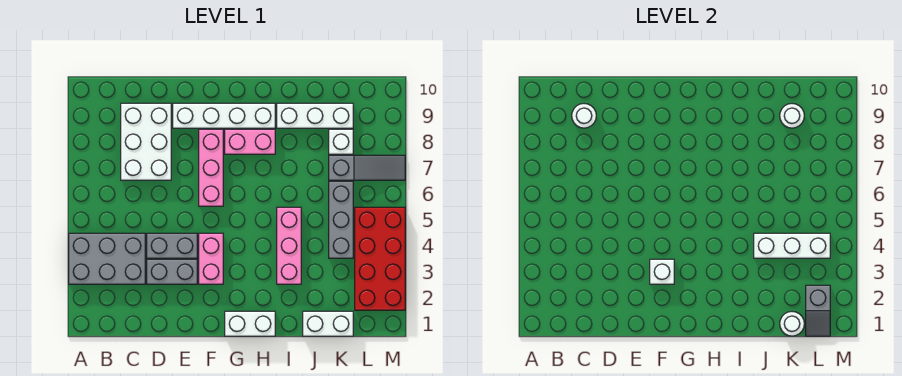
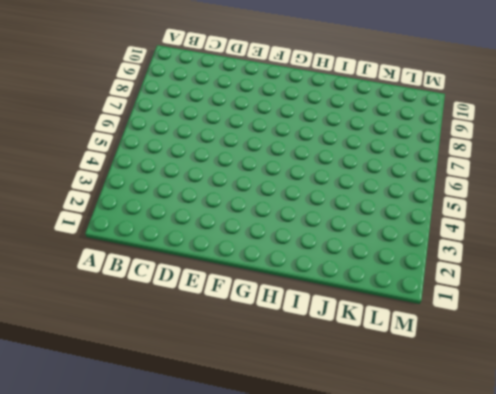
none -> grey brick A3:C4 level 1
none -> white brick C7:D9 level 1
none -> grey brick D3:E3 level 1

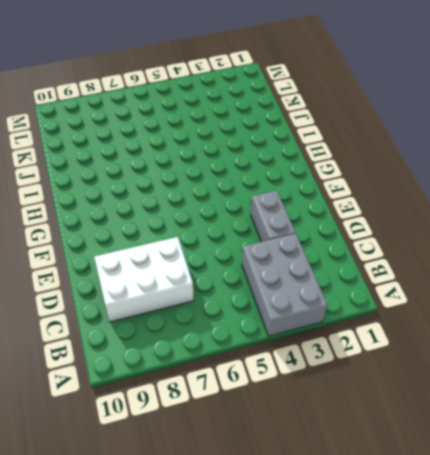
none -> grey brick D4:E4 level 1
none -> white brick E9:H9 level 1
none -> pink brick F3:F4 level 1

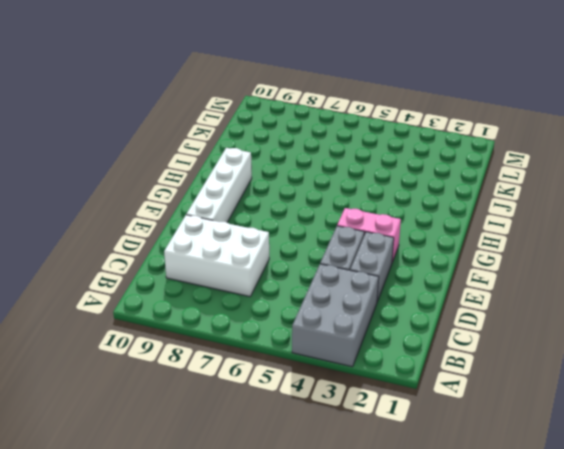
none -> pink brick F6:F8 level 1
none -> white brick G1:H1 level 1
none -> pink brick G8:H8 level 1

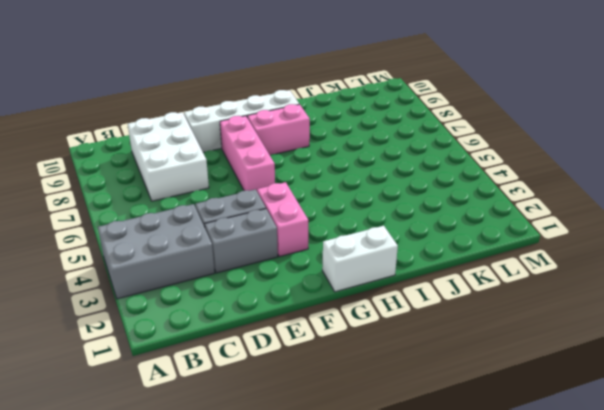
none -> pink brick I3:I5 level 1
none -> white brick I9:K9 level 1
none -> white brick J1:K1 level 1

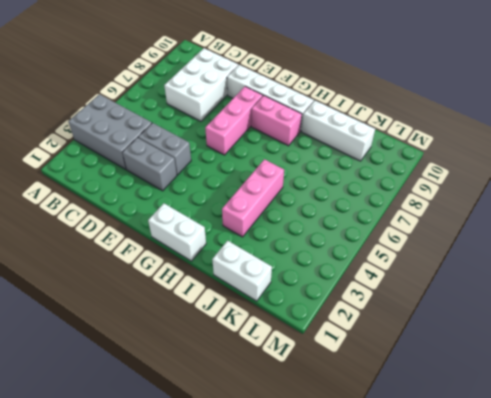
none -> pink brick F3:F4 level 1
none -> grey brick K4:K6 level 1
none -> grey slope K7:M7 level 1 top K

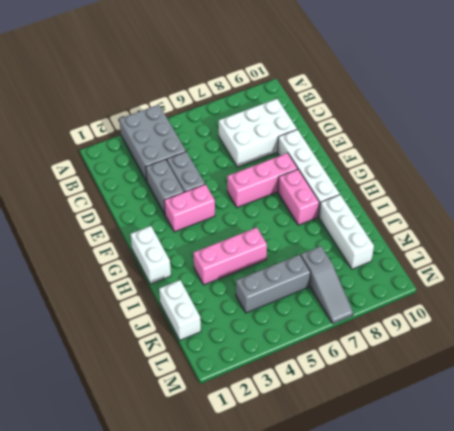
none -> white brick K8 level 1
none -> red brick L2:M5 level 1
none -> white round brick C9 level 2

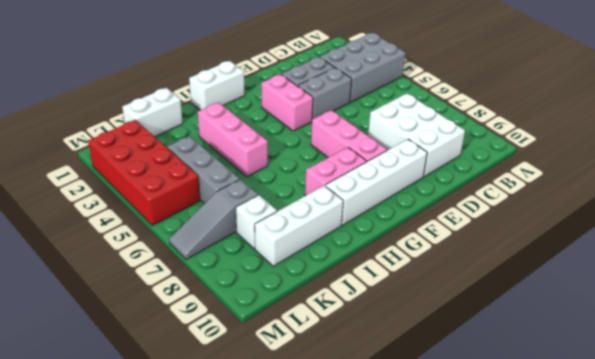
none -> white round brick C9 level 2
none -> white brick F3 level 2
none -> white brick J4:L4 level 2

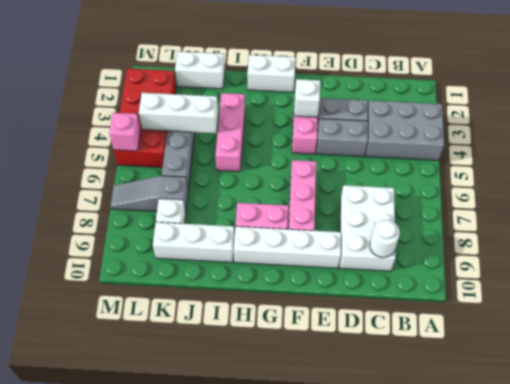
pink brick M5 level 2 -> none
none -> white round brick K1 level 2
none -> white round brick K9 level 2
none -> grey slope L1:L2 level 2 top 2

